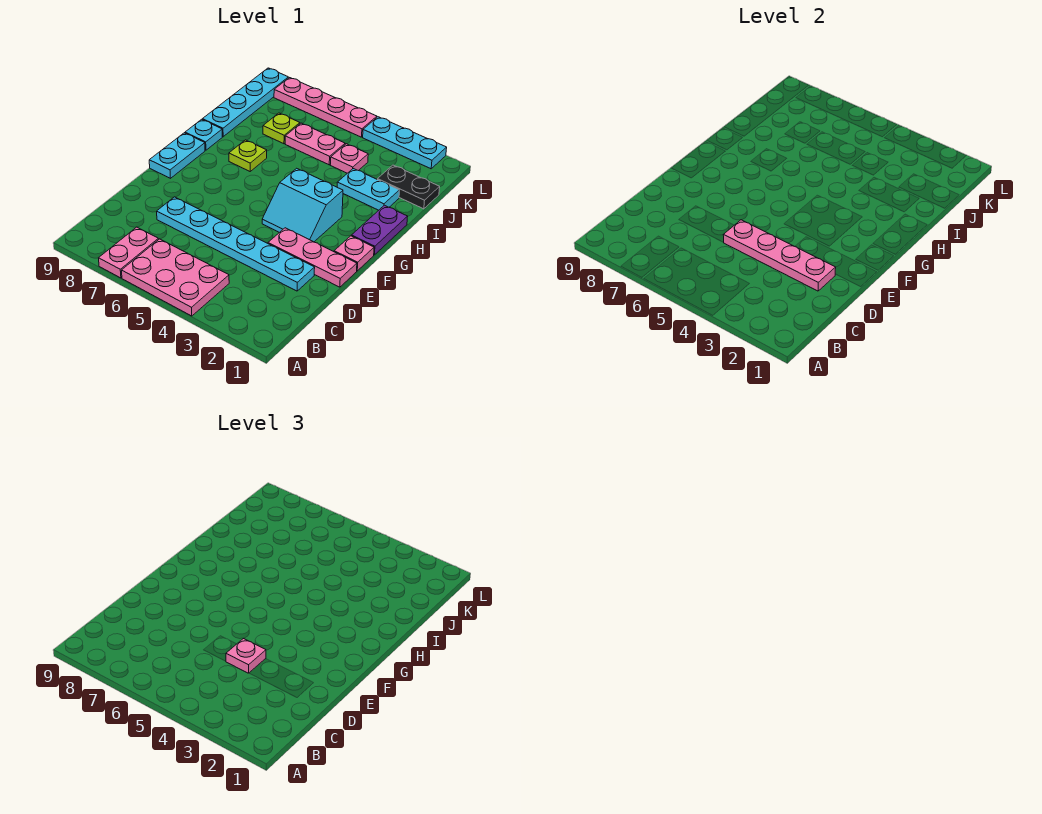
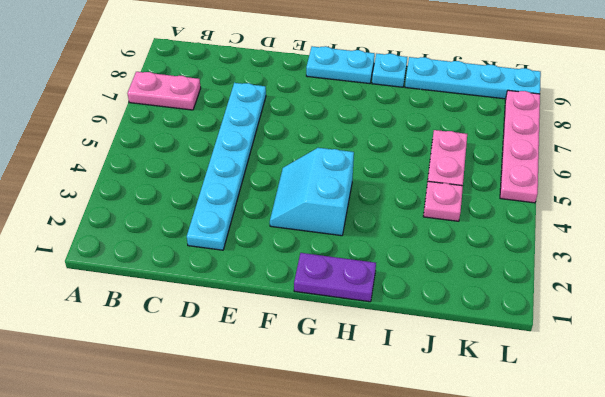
none -> pink plate A4:B6 level 1
none -> pink plate E1:E3 level 1
none -> pink plate F1 level 1

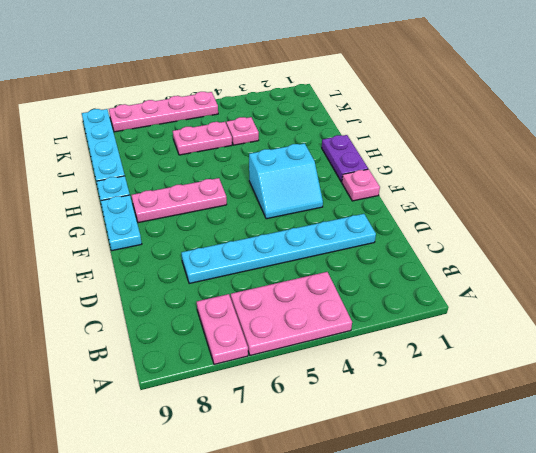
pink plate G6:G8 level 1 -> pink plate E1:E3 level 1
none -> lime plate H7 level 1
none -> cyan plate I2:I3 level 1
none -> black plate J1:J2 level 1

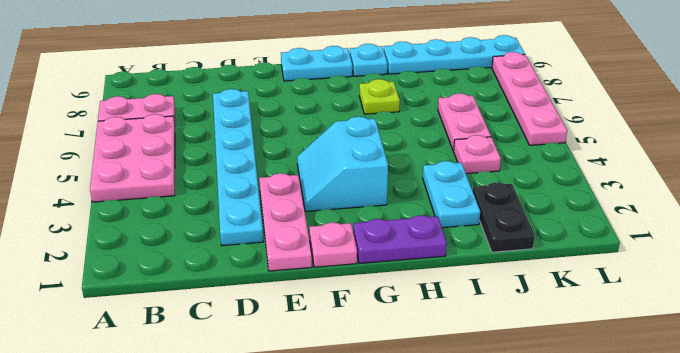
none -> lime plate J7 level 1
none -> cyan plate L2:L4 level 1
none -> pink plate D2:D5 level 2

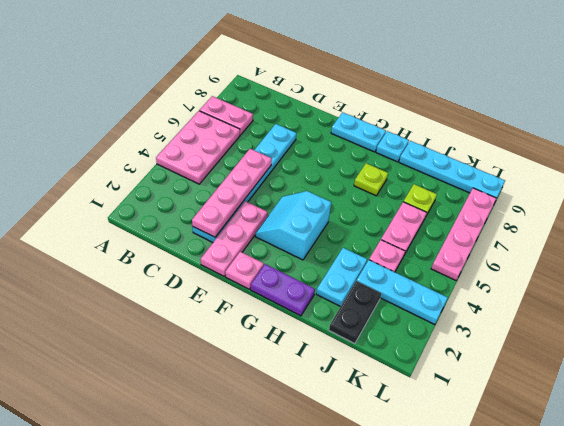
cyan plate J3:L3 level 1 -> cyan plate L2:L4 level 1
none -> pink plate D4 level 3

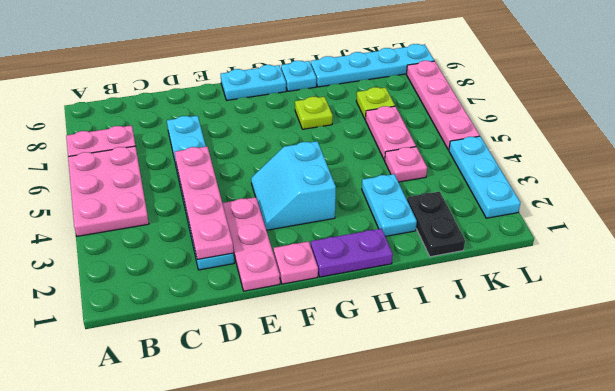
none -> pink plate D4 level 3

